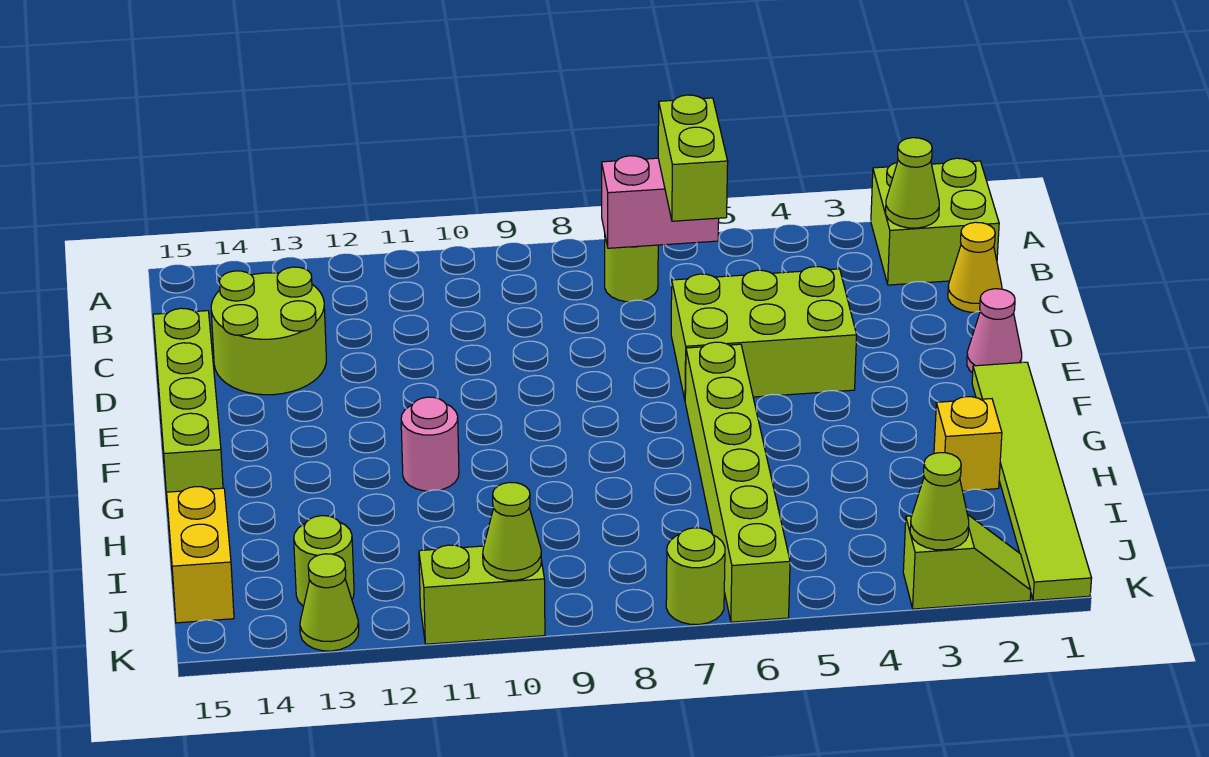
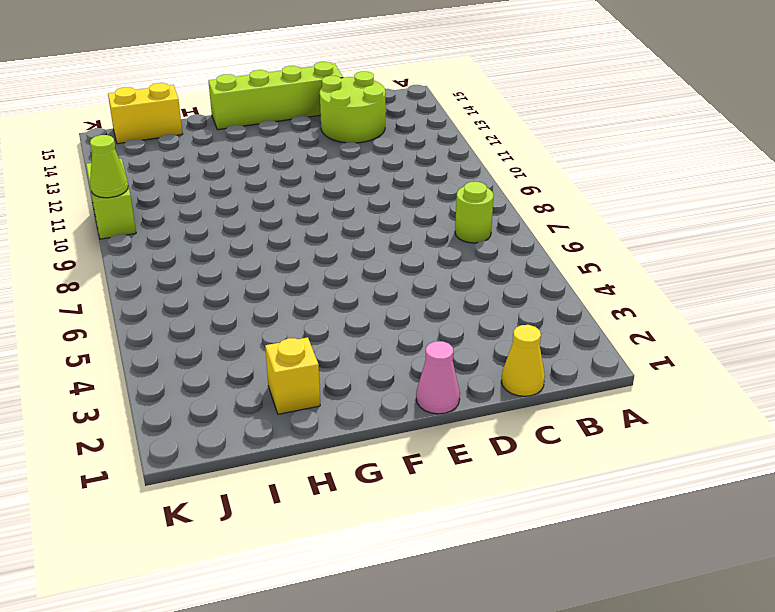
none -> lime brick A1:B2 level 1
none -> lime brick D4:E6 level 1
none -> lime tile F1:K1 level 1

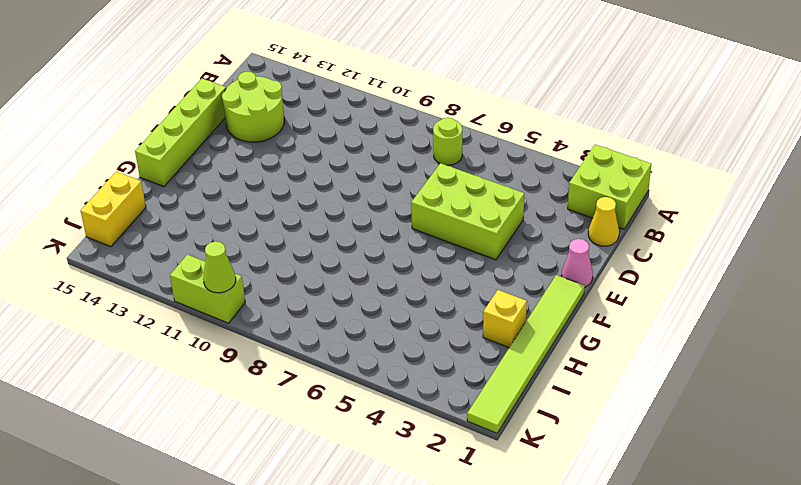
none -> lime brick F6:K6 level 1
none -> pink round brick G11 level 1
none -> lime round brick J13 level 1

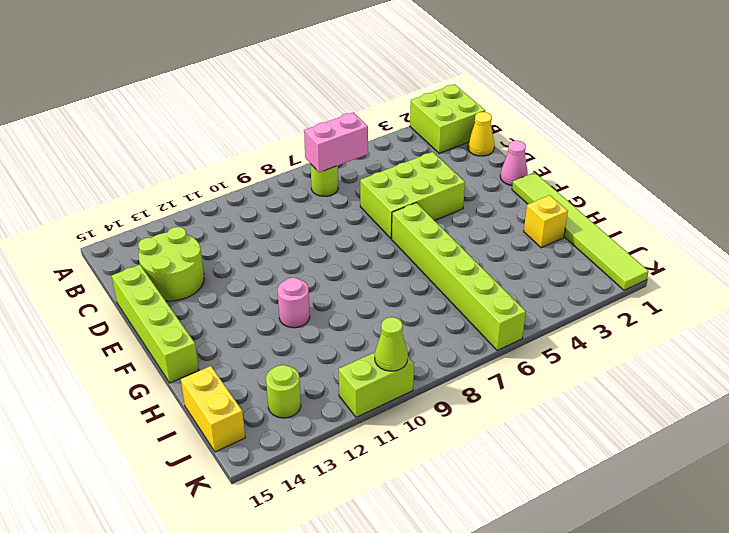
none -> lime slope K2:K3 level 1 top 3
none -> lime round brick K7 level 1
none -> lime cone K13 level 1

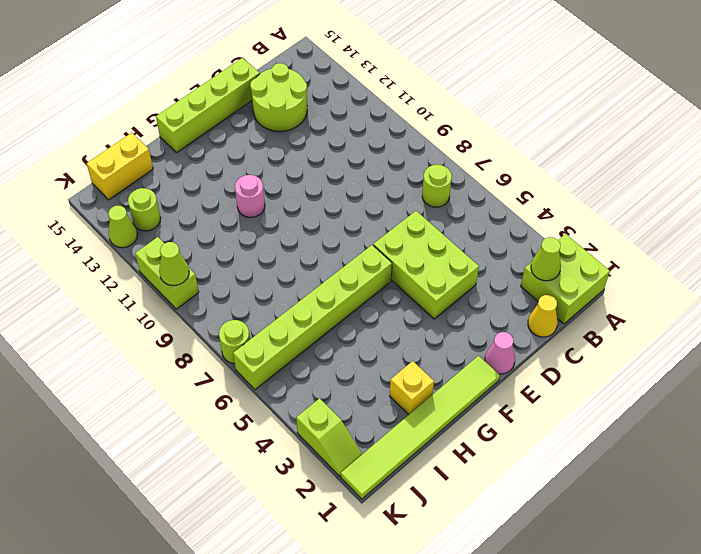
none -> pink brick B6:B7 level 2
none -> lime cone K3 level 2
none -> lime brick B6:C6 level 3

